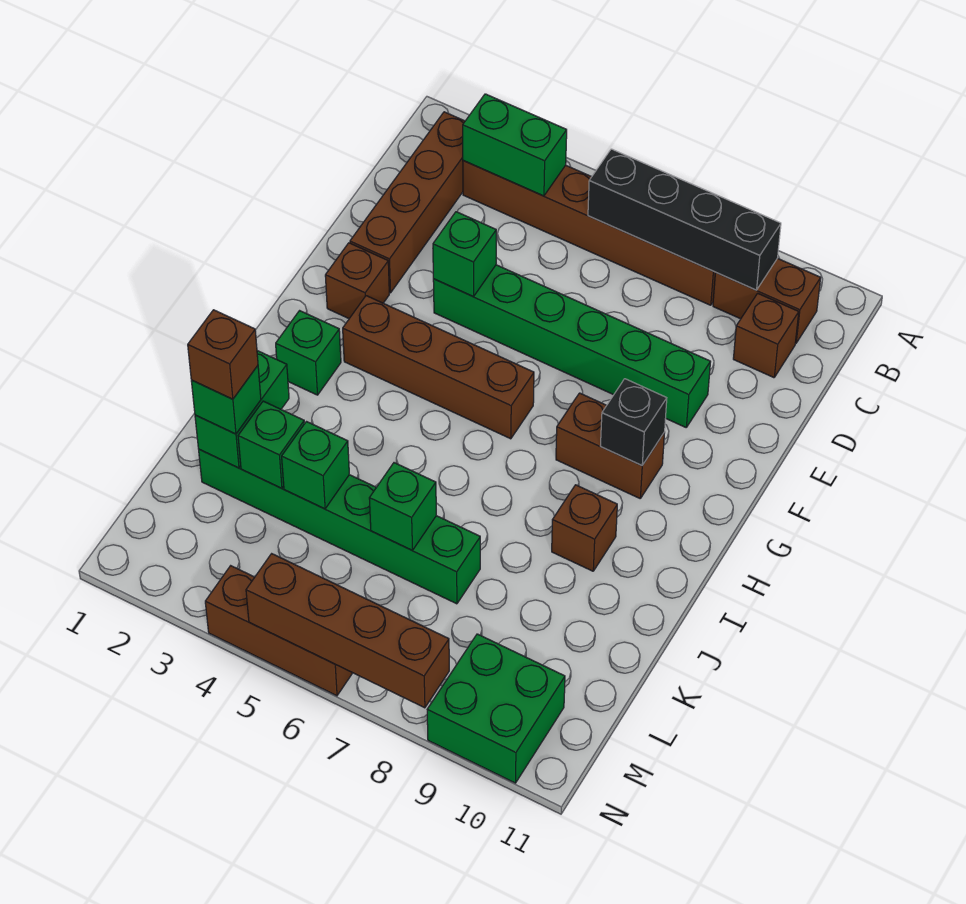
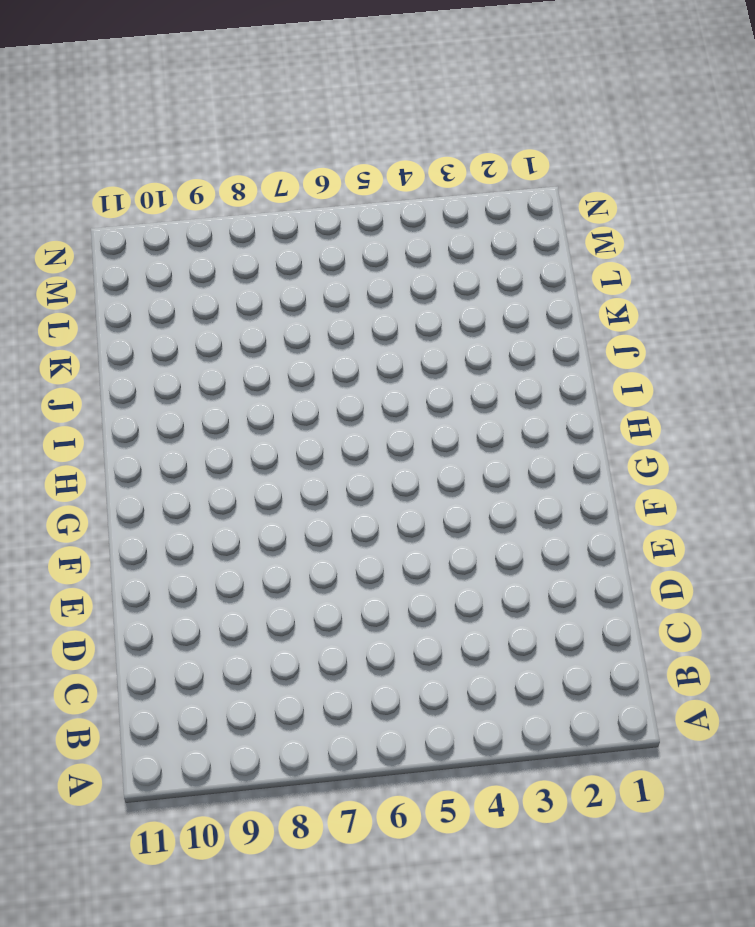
none -> brown brick B2:E2 level 1
none -> brown brick B3:B8 level 1
none -> brown brick B9:B10 level 1

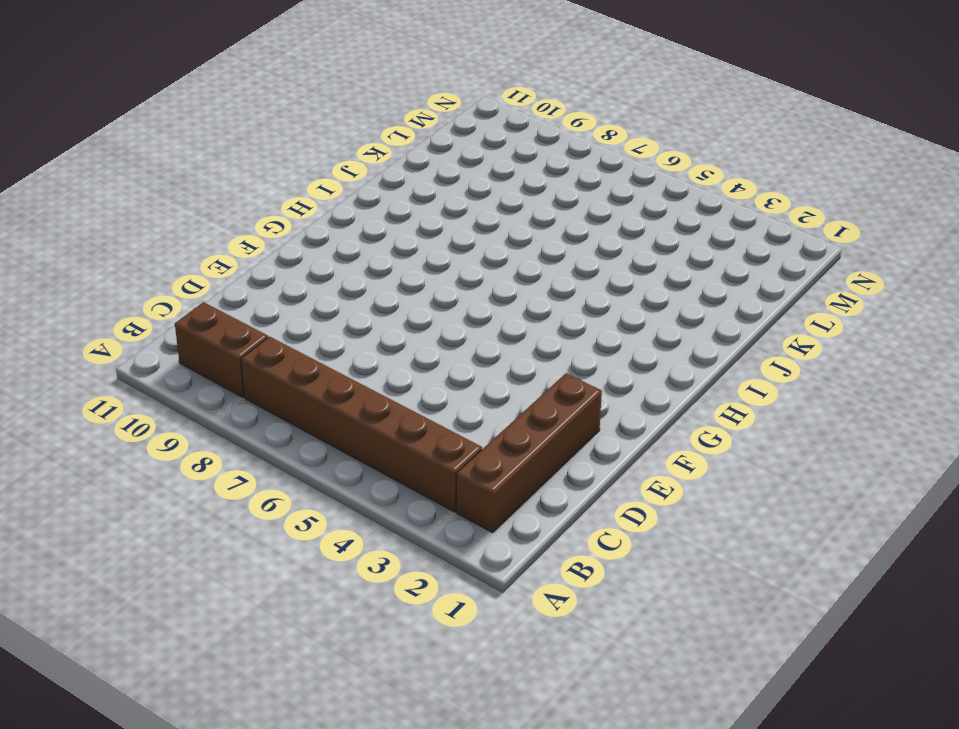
none -> brown brick C10 level 1
none -> green brick E4:E9 level 1
none -> brown brick F2 level 1

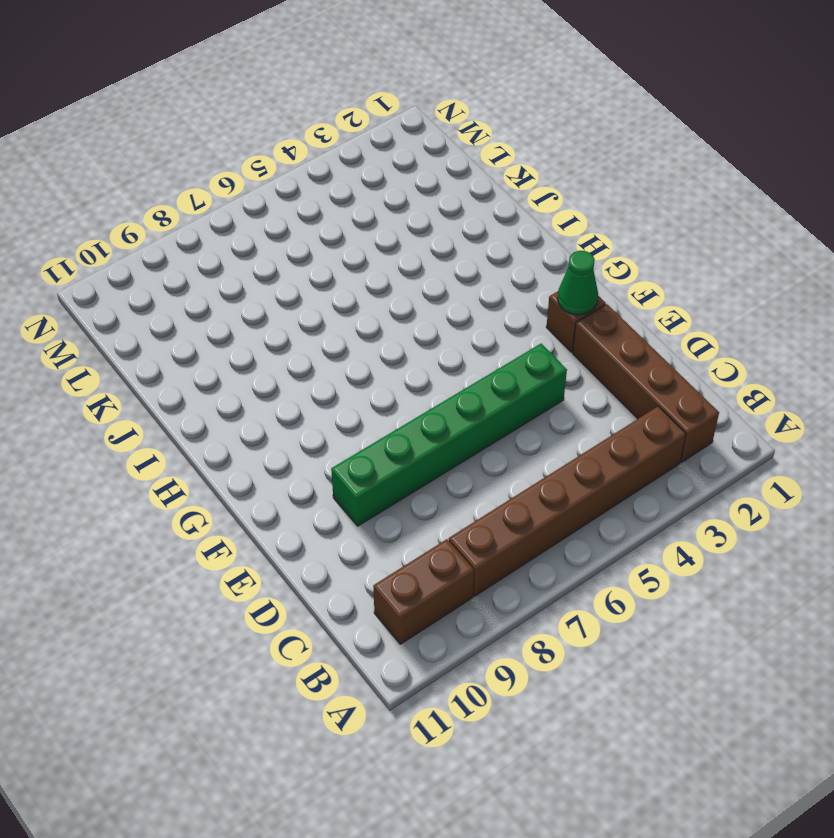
green cone F2 level 2 -> none
none -> brown brick C10 level 1
none -> brown brick G3:G6 level 1
none -> brown brick G8:G9 level 1

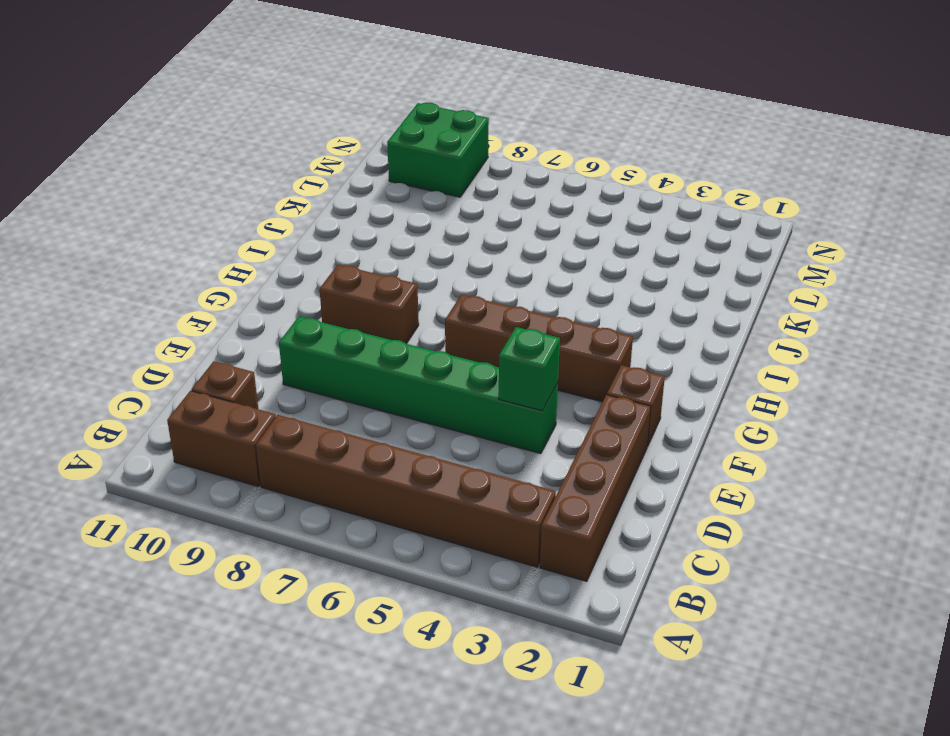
none -> green brick H2 level 1
none -> brown brick I9 level 1
none -> green brick K2:K7 level 1

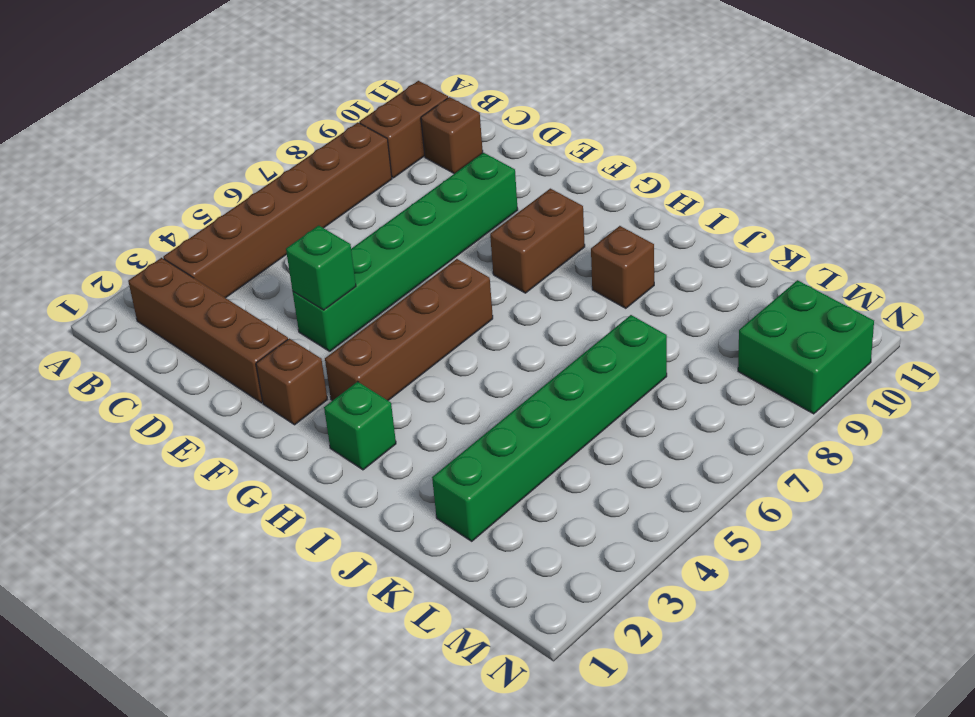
none -> brown brick N4:N6 level 1
none -> green brick B3:B4 level 2
none -> black brick B6:B9 level 2

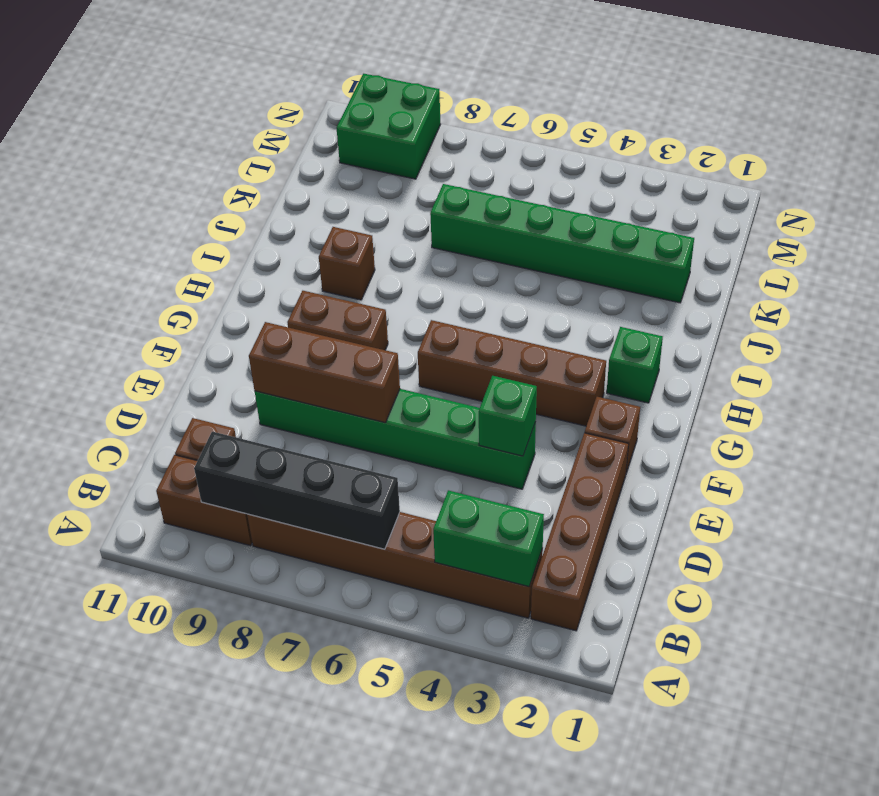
brown brick E7:E9 level 2 -> brown brick N4:N6 level 1
none -> black brick G9 level 2
none -> green brick J2:K2 level 2
none -> green brick K3 level 2

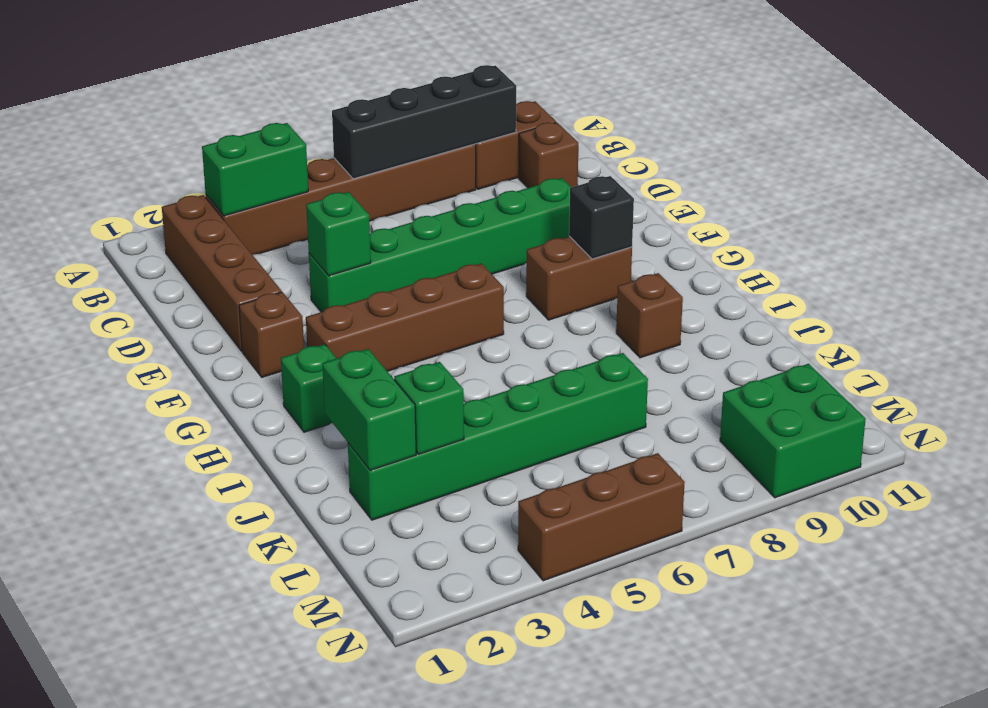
none -> green brick K4 level 2
none -> green brick K6 level 2
none -> brown brick N5:N8 level 2

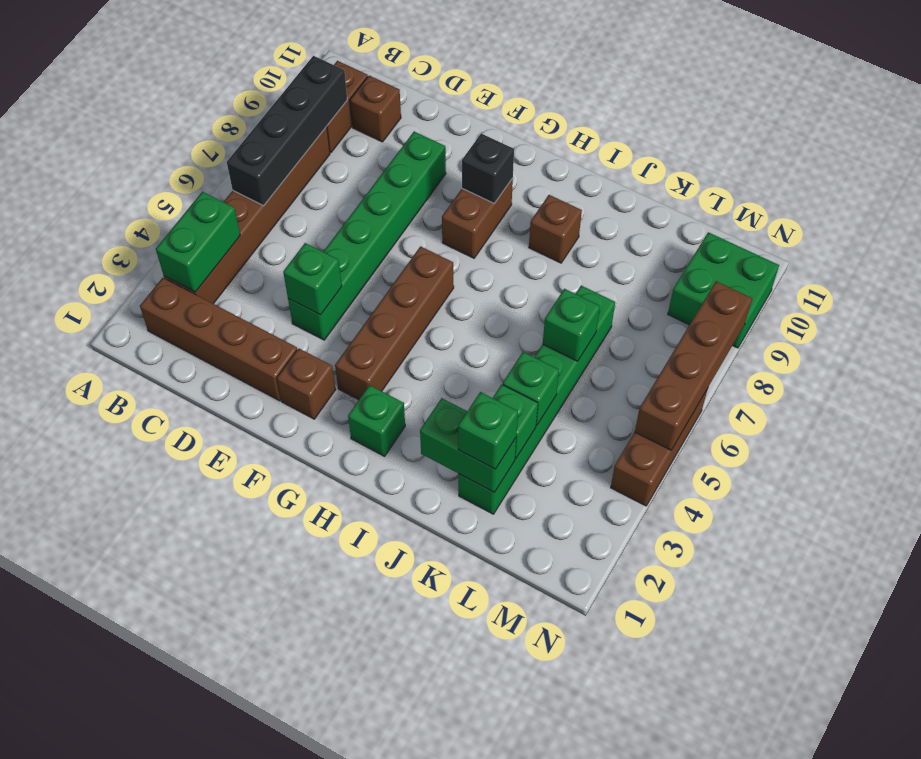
none -> brown brick K2 level 4

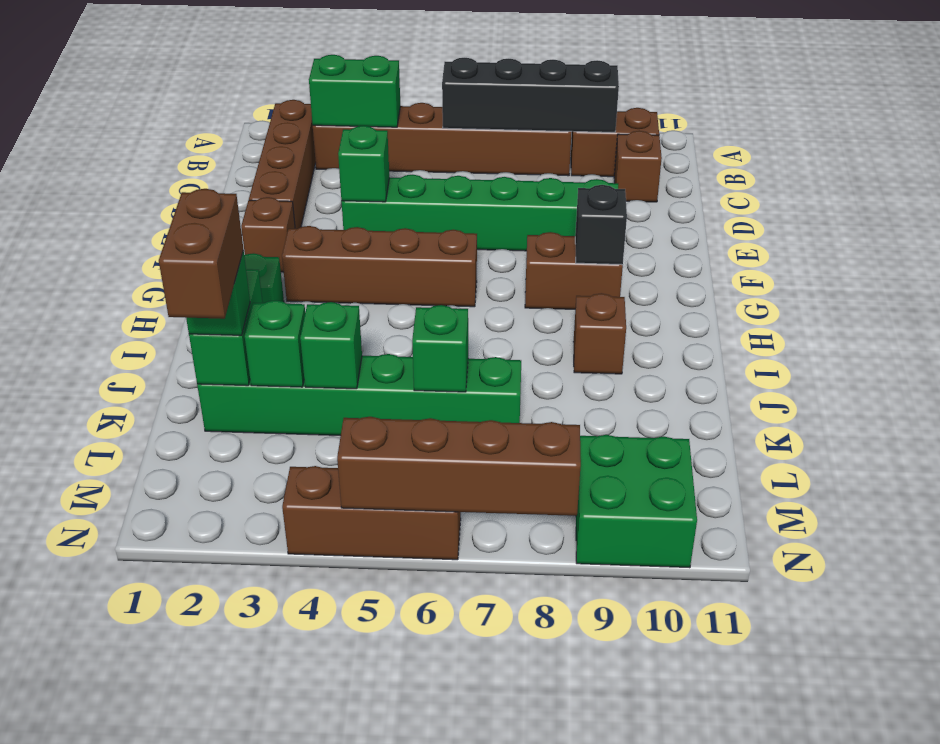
brown brick K2:L2 level 4 -> brown brick K2 level 4

